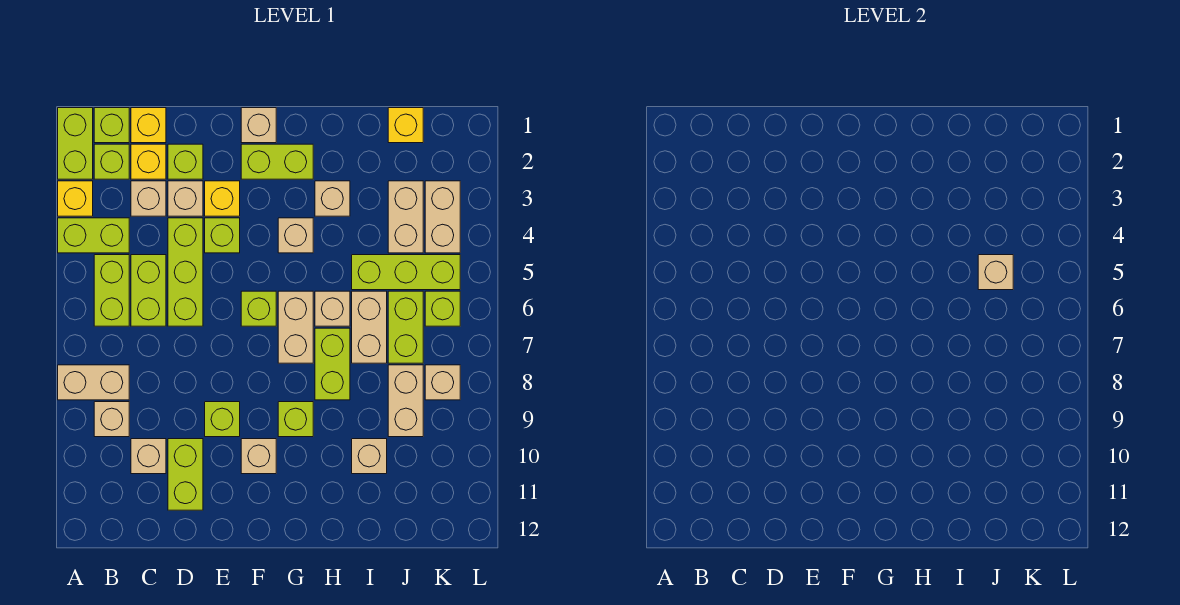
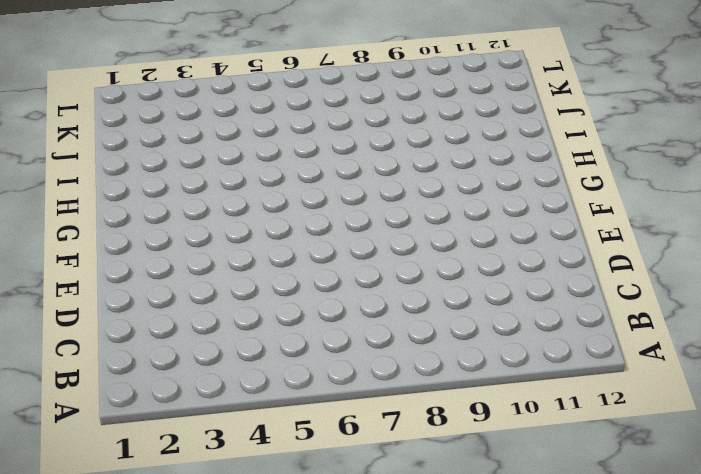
none -> lime brick A1:A2 level 1
none -> yellow brick A3 level 1
none -> lime brick A4:B4 level 1
none -> tan brick A8:B8 level 1

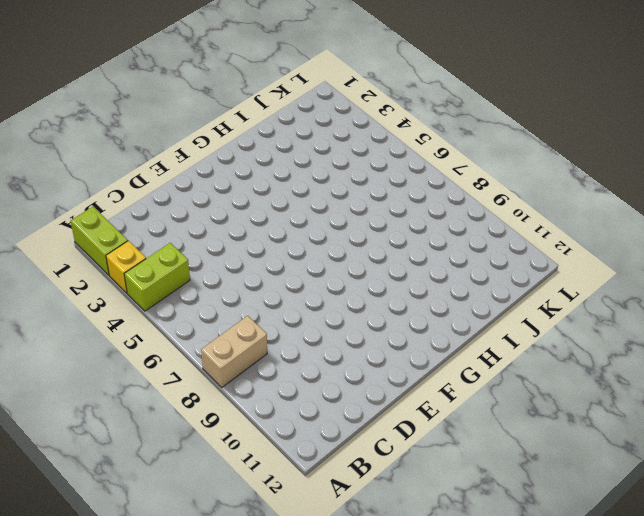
none -> lime brick B1 level 1
none -> lime brick B2 level 1
none -> lime brick B5:B6 level 1
none -> tan brick B9 level 1

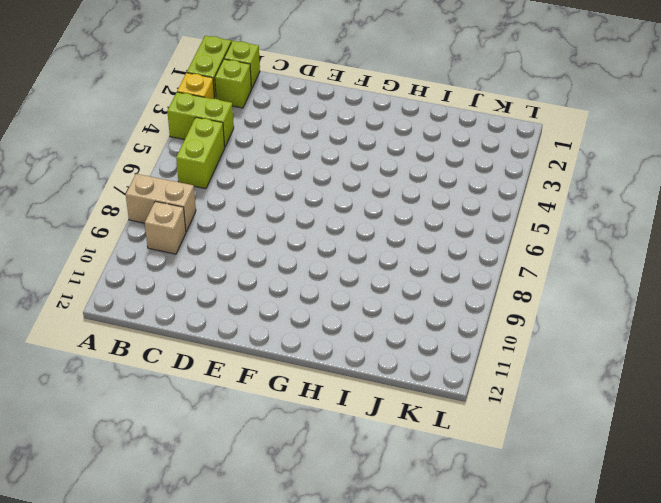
none -> yellow brick C1 level 1
none -> yellow brick C2 level 1
none -> tan brick C3 level 1
none -> lime brick C5:C6 level 1

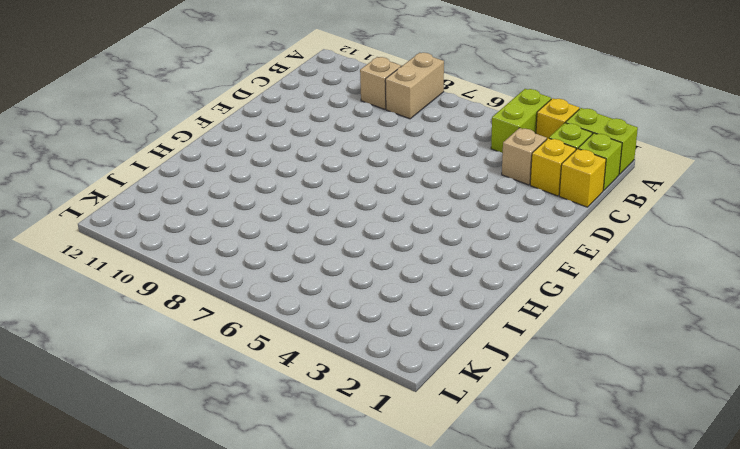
none -> lime brick B5:B6 level 1
none -> lime brick C5:C6 level 1
none -> tan brick C10 level 1
none -> lime brick D2 level 1

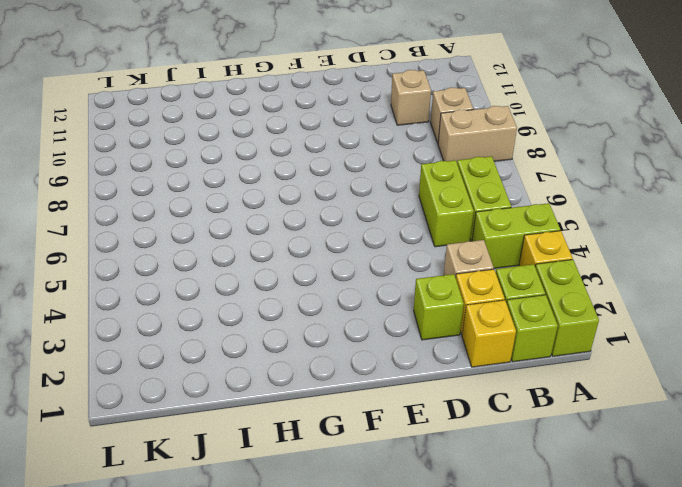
none -> tan brick D3 level 1
none -> lime brick D4:D6 level 1
none -> lime brick D10:D11 level 1
none -> yellow brick E3 level 1

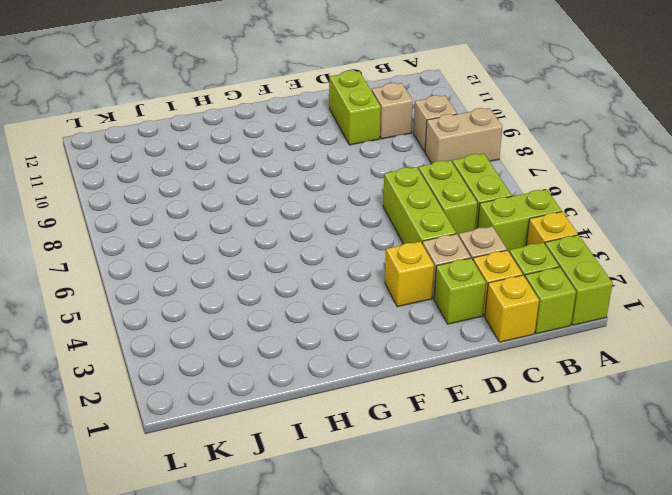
none -> lime brick E4 level 1
none -> lime brick E9 level 1
none -> tan brick F1 level 1
none -> lime brick F2:G2 level 1

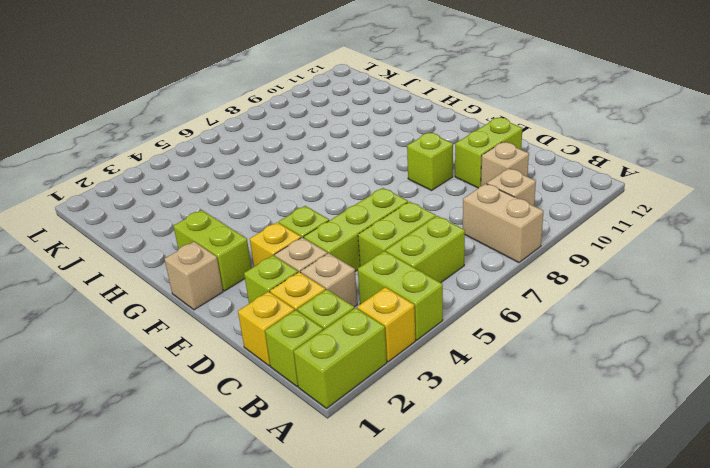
none -> lime brick F6 level 1
none -> tan brick F10 level 1
none -> tan brick G4 level 1
none -> tan brick G6:G7 level 1

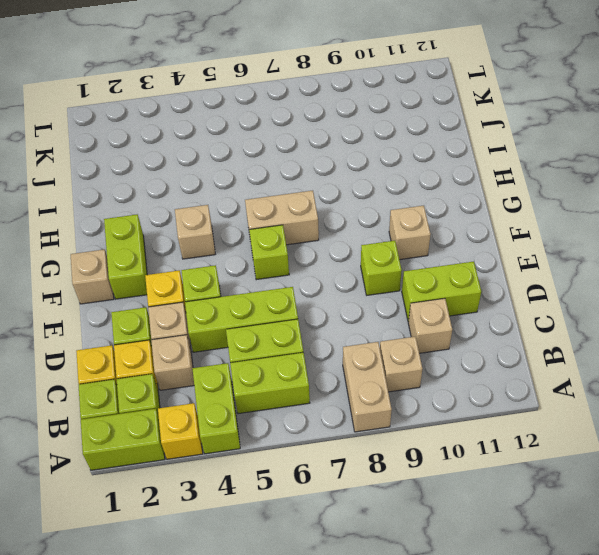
none -> lime brick G9 level 1
none -> tan brick H3 level 1
none -> tan brick H6 level 1
none -> lime brick H7:H8 level 1

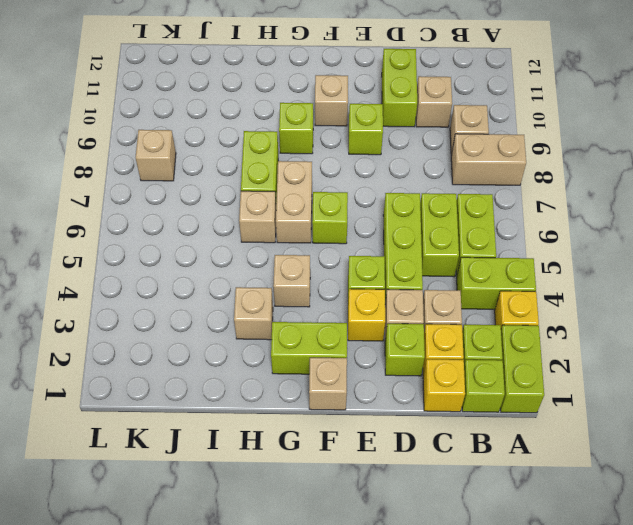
none -> lime brick I5:K5 level 1
none -> tan brick I6:I7 level 1
none -> tan brick I10 level 1
none -> yellow brick J1 level 1

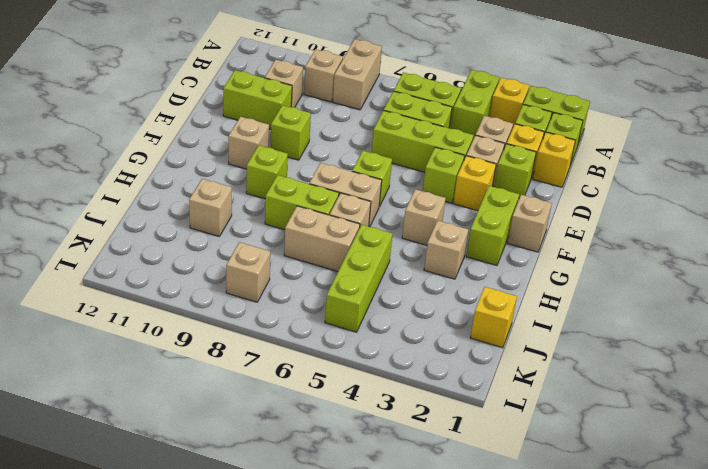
none -> tan brick J3:J4 level 1
none -> lime brick J6:J7 level 1
none -> tan brick J8:J9 level 1
none -> tan brick K3:K4 level 1

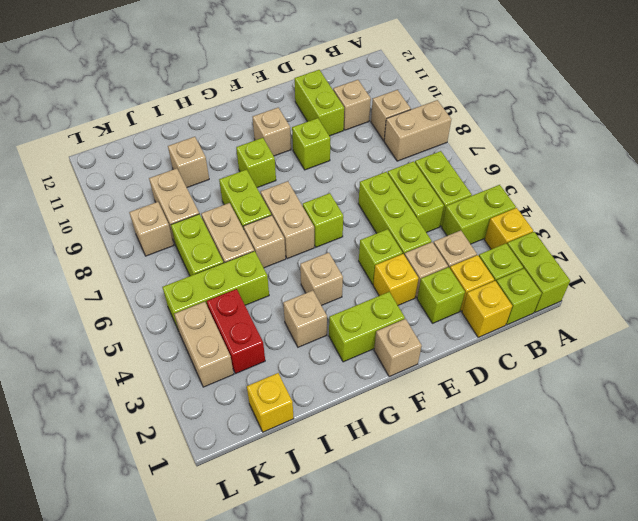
red brick J3:J4 level 1 -> tan brick J3:J4 level 1
none -> lime brick K6 level 1
none -> tan brick J5 level 2

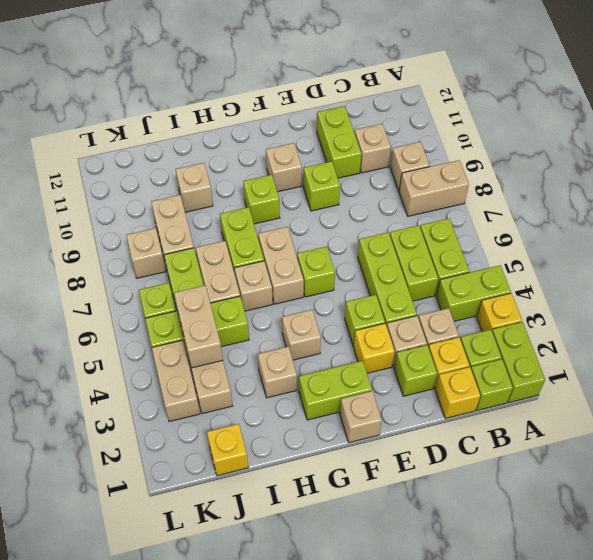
tan brick J4:J5 level 2 -> tan brick J5 level 2

